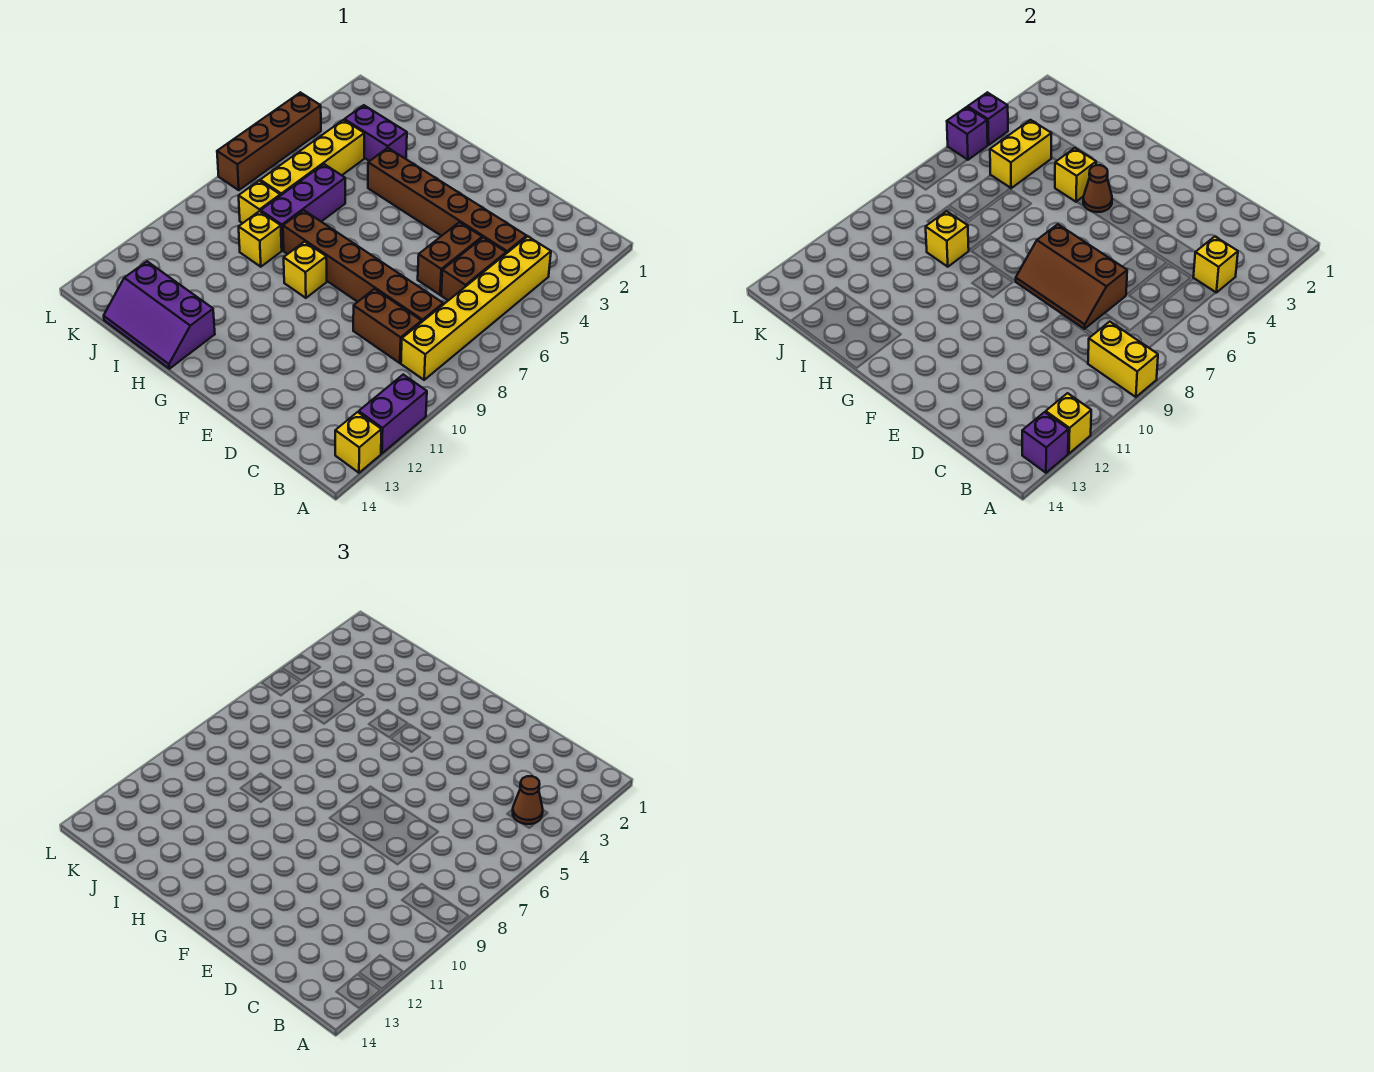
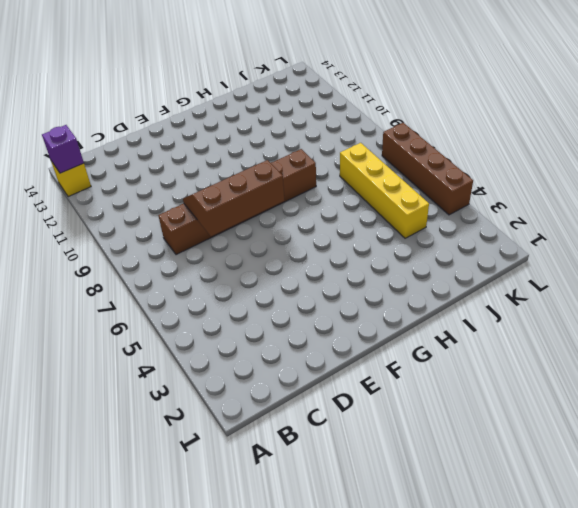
none -> purple brick A11:A12 level 1
none -> yellow brick B4:B9 level 1
none -> brown brick C4:H4 level 1

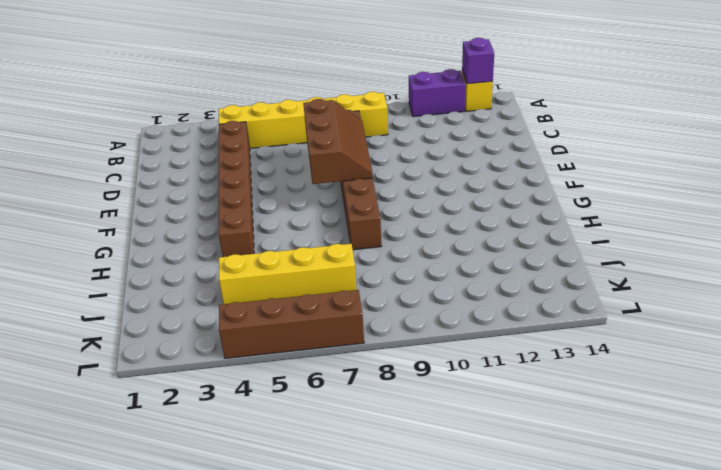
none -> brown brick C5:C6 level 1
none -> brown brick C9:D9 level 1
none -> brown brick D5:D6 level 1

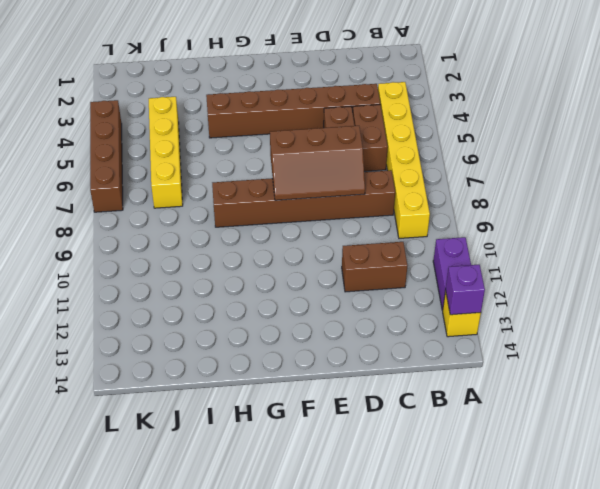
brown brick C11:D11 level 1 -> brown brick C9:D9 level 1
none -> yellow brick G9 level 1
none -> purple slope H13:J14 level 1 top 13
none -> purple brick I3:J3 level 1

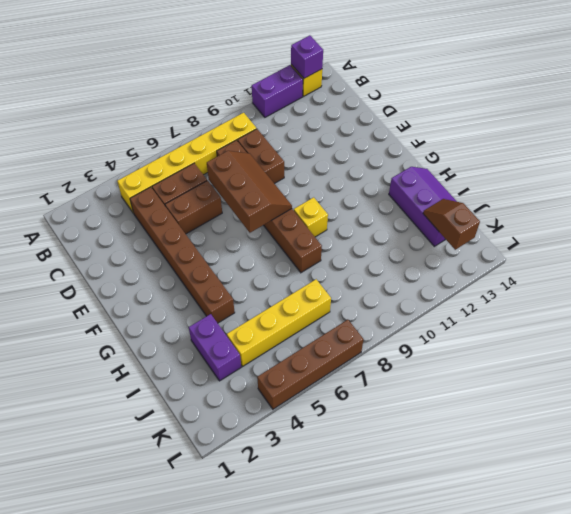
brown slope J13:K13 level 2 top K -> none
none -> purple brick I6:I8 level 1
none -> yellow brick I9 level 1
none -> yellow brick J8 level 1

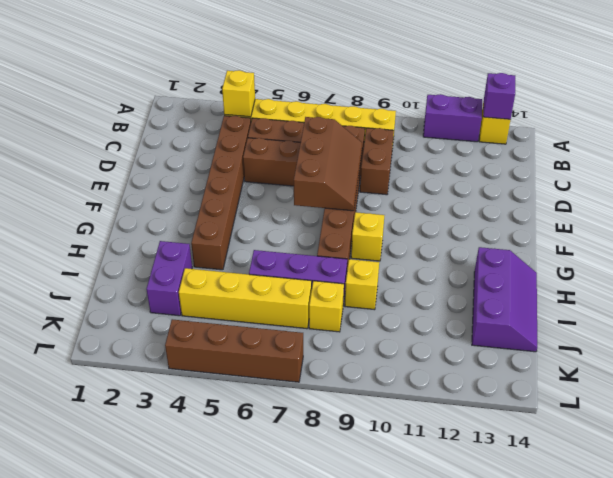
none -> yellow brick A9:B9 level 2
none -> yellow brick A12 level 2
none -> brown cone G4 level 2

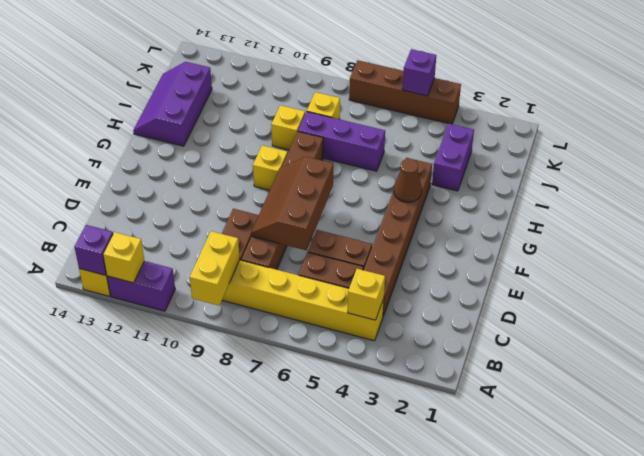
none -> yellow brick J4:J7 level 1
none -> yellow brick H4 level 2
none -> yellow brick I9 level 2

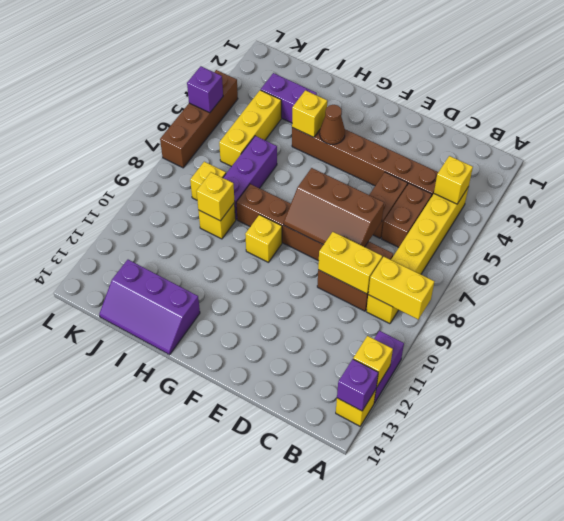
yellow brick C9:D9 level 2 -> yellow brick J4:J5 level 2
yellow brick J4:J6 level 1 -> yellow brick J4:J7 level 1
none -> purple brick L4 level 2
none -> brown cone B4 level 3

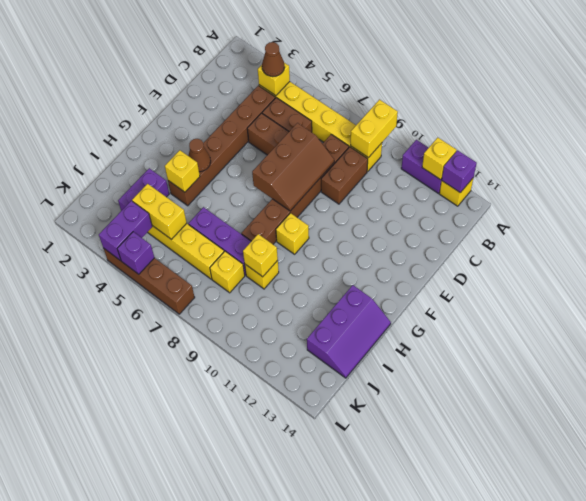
purple brick K4:L4 level 2 -> purple brick L4 level 2

